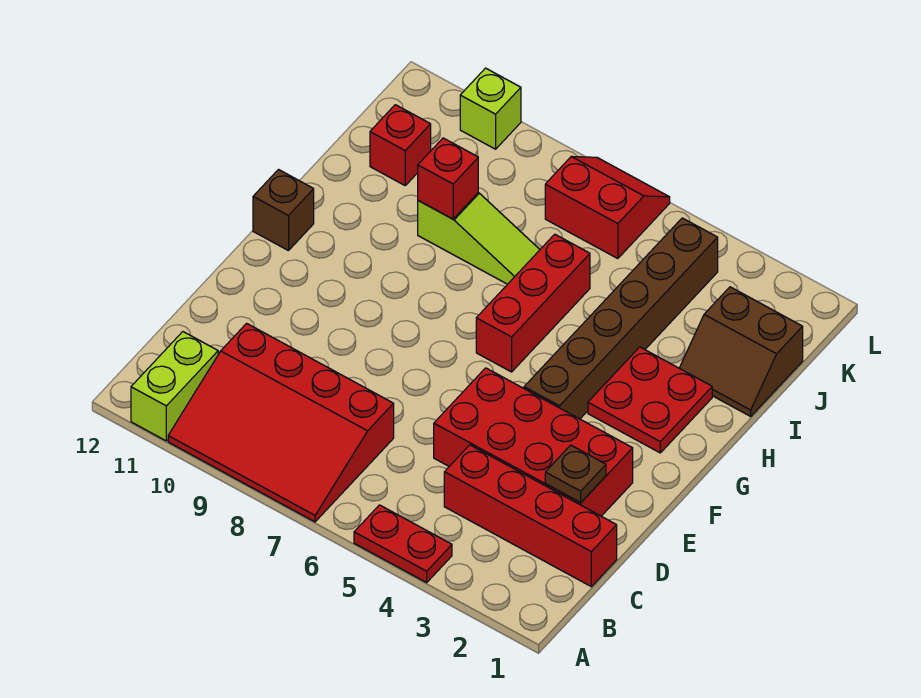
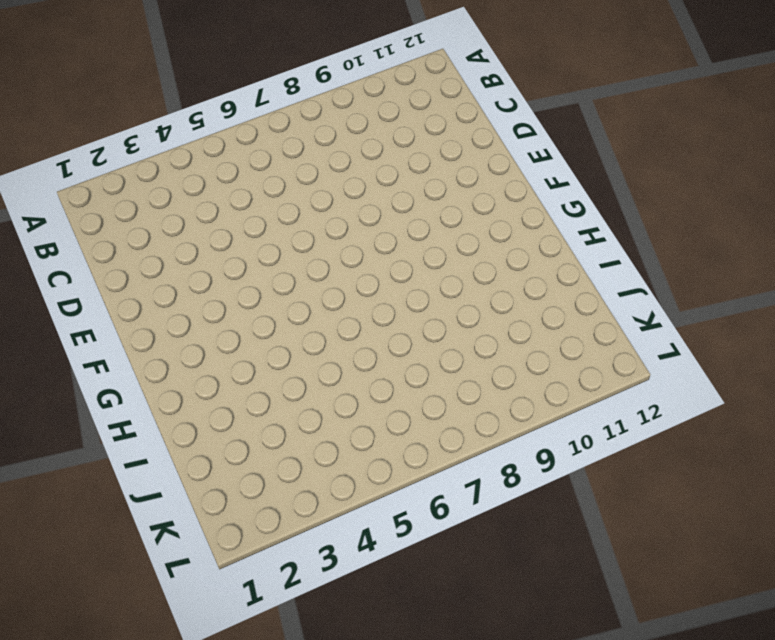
none -> red plate A4:A5 level 1
none -> red slope A7:C10 level 1 top C
none -> lime brick A11:B11 level 1

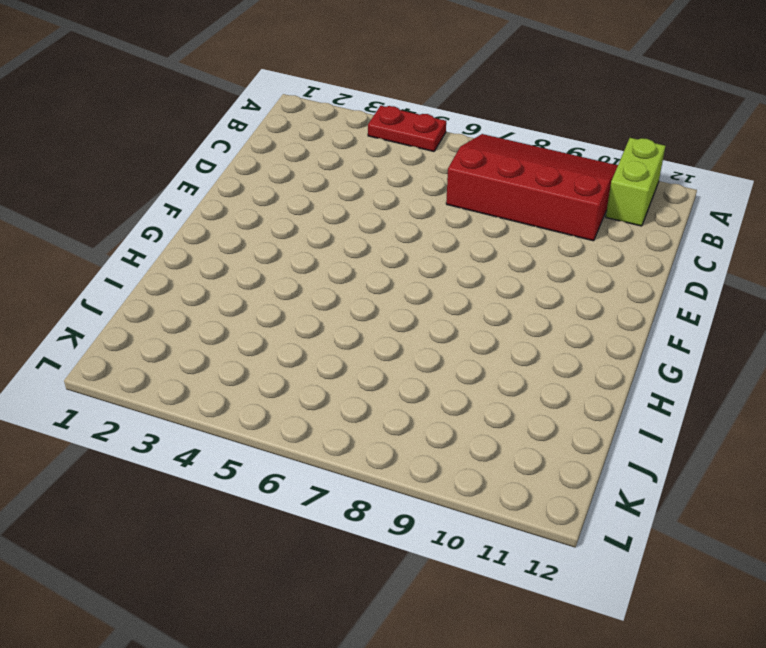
none -> red brick C1:C4 level 1
none -> red brick D2:E5 level 1
none -> brown brick F4:K4 level 1

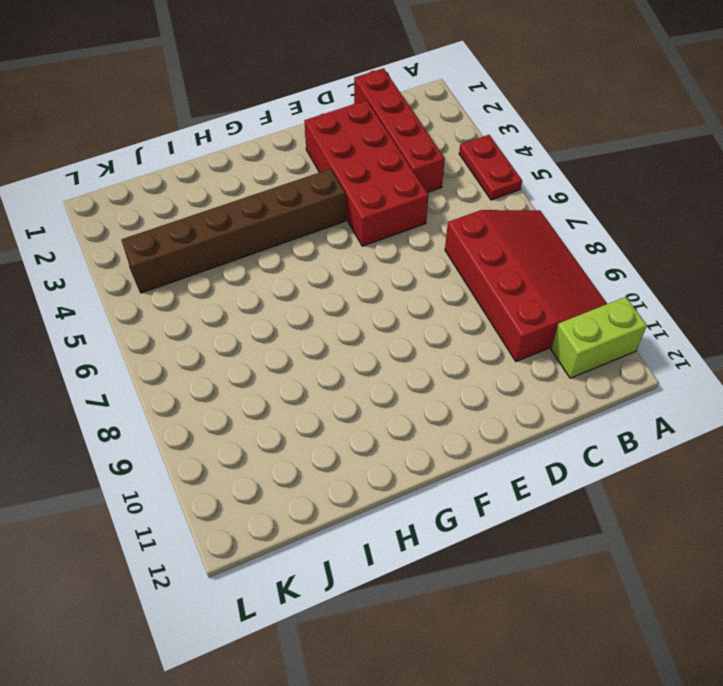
none -> red plate G2:H3 level 1
none -> red brick G6:I6 level 1
none -> brown brick G12 level 1

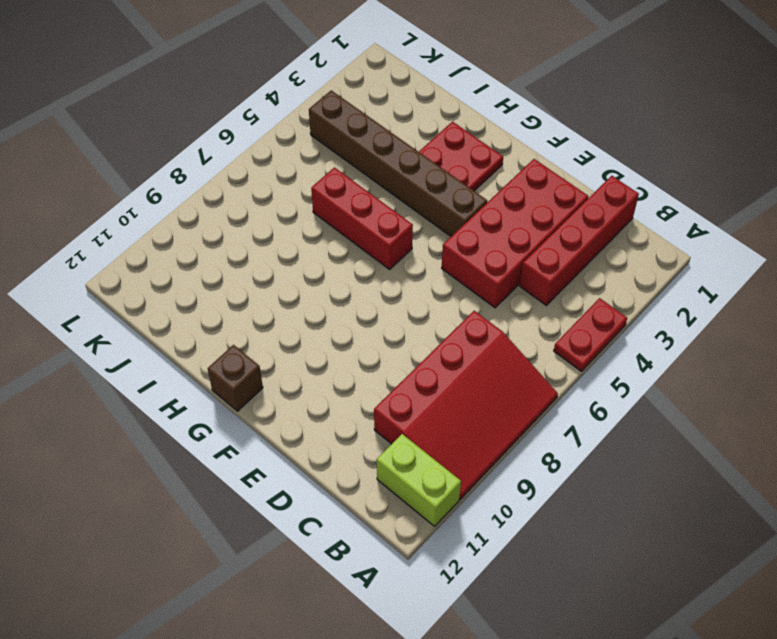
none -> brown slope I1:J2 level 1 top J
none -> lime slope I7:I9 level 1 top 9
none -> red brick J11 level 1

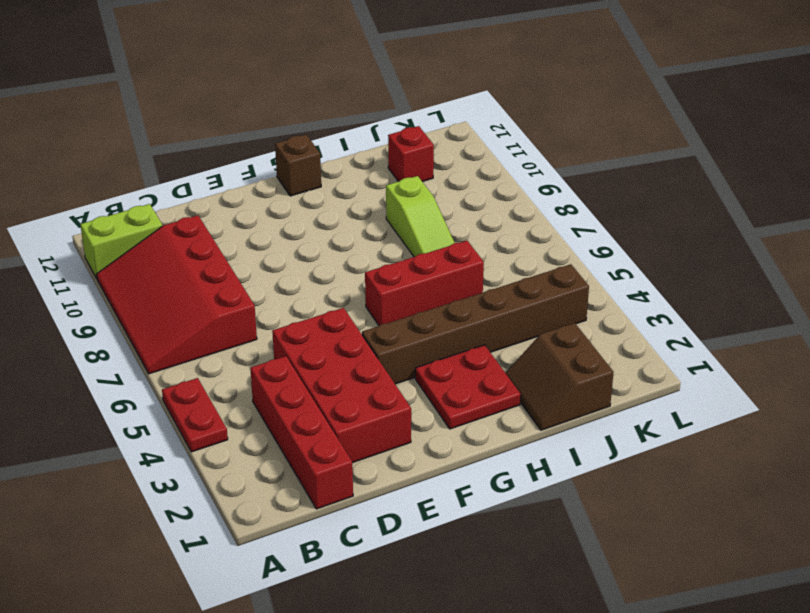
none -> red slope K6:L7 level 1 top K
none -> lime brick L10 level 1
none -> brown plate D2 level 2

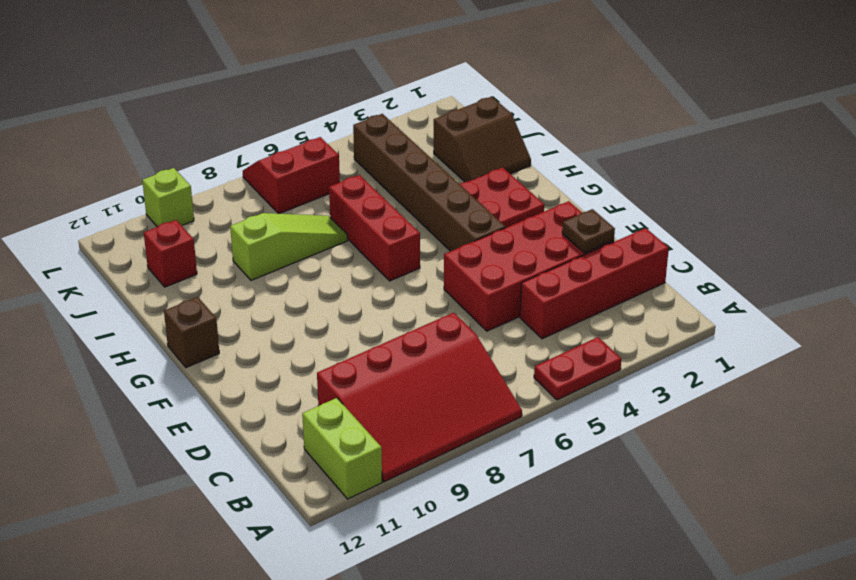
none -> red brick I9 level 2

